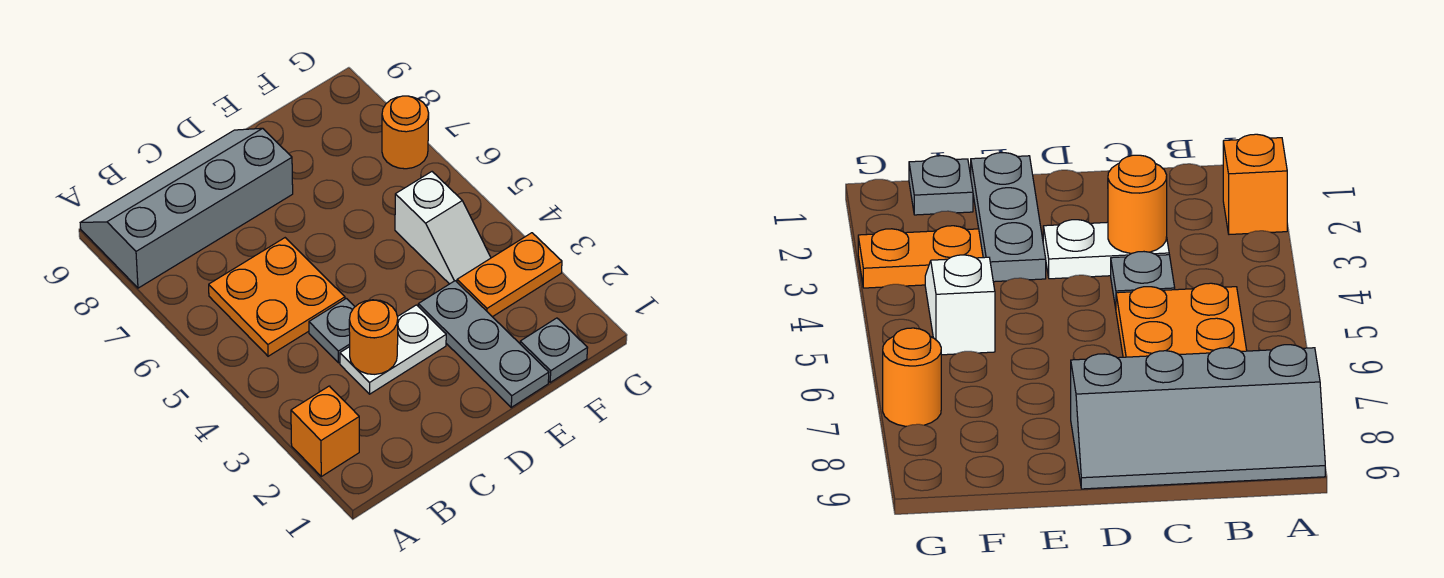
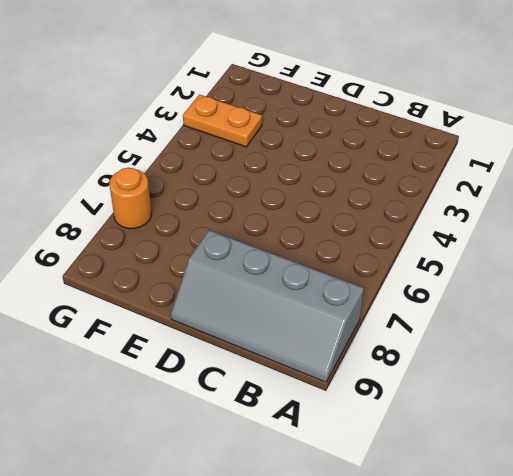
none -> orange brick A2 level 1
none -> orange plate B5:C6 level 1

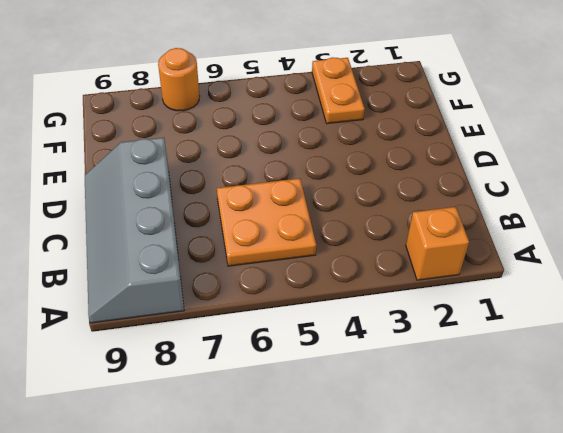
none -> white plate C3:D3 level 1
none -> grey plate C4 level 1

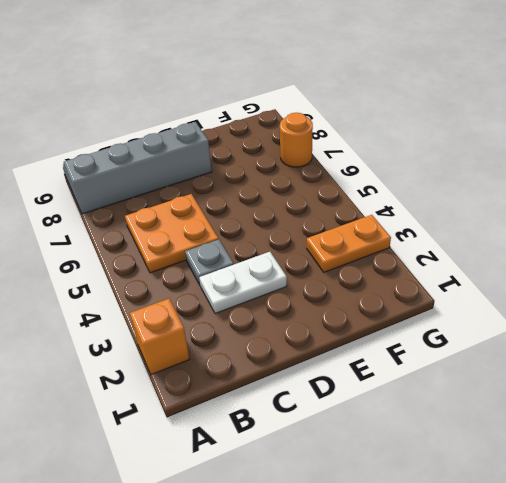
none -> grey plate E1:E3 level 1
none -> grey plate F1 level 1

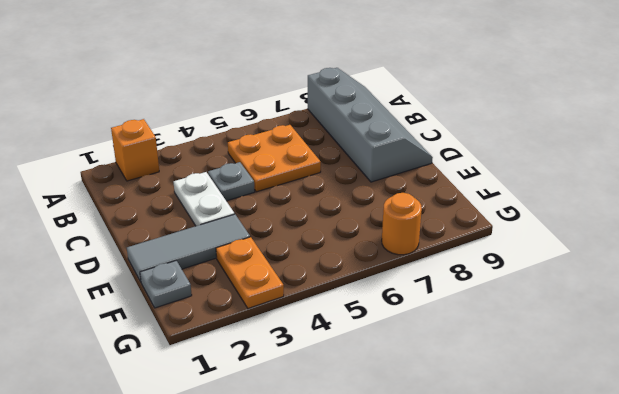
grey tile E1:E3 level 1 -> grey plate E1:E3 level 1
none -> white slope F4:F5 level 1 top 5
none -> orange round brick C3 level 2

